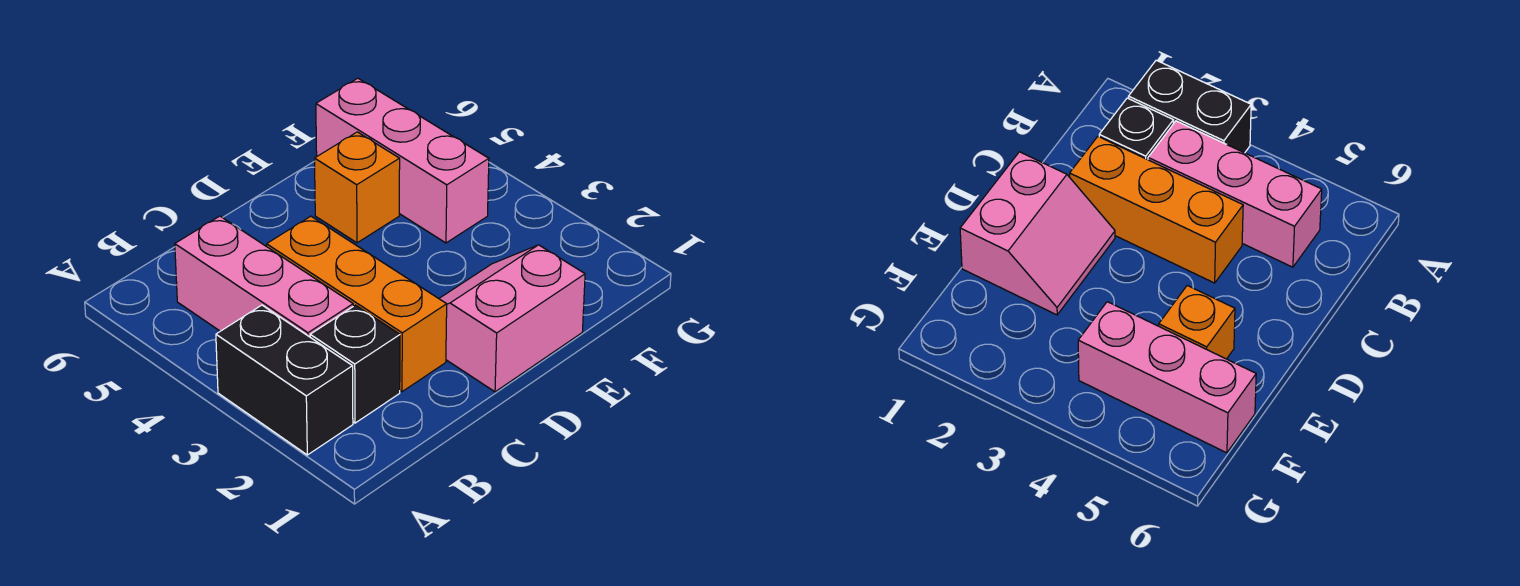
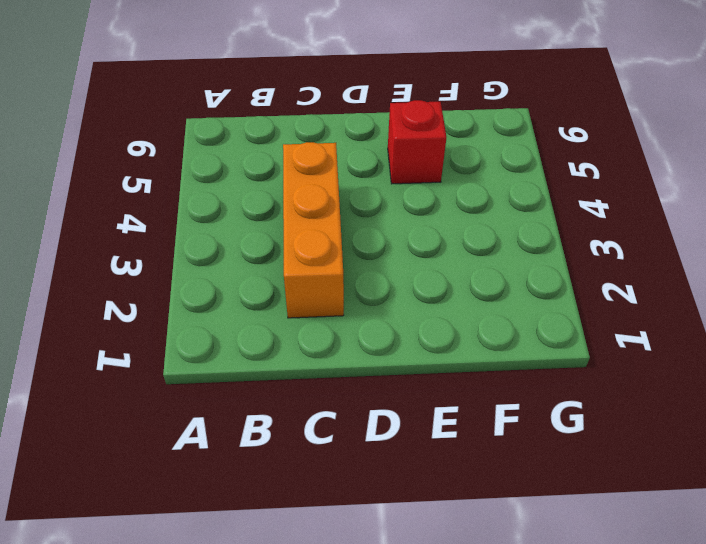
red brick E5 level 1 -> orange brick E5 level 1
none -> black brick A2:A3 level 1
none -> black brick B2 level 1

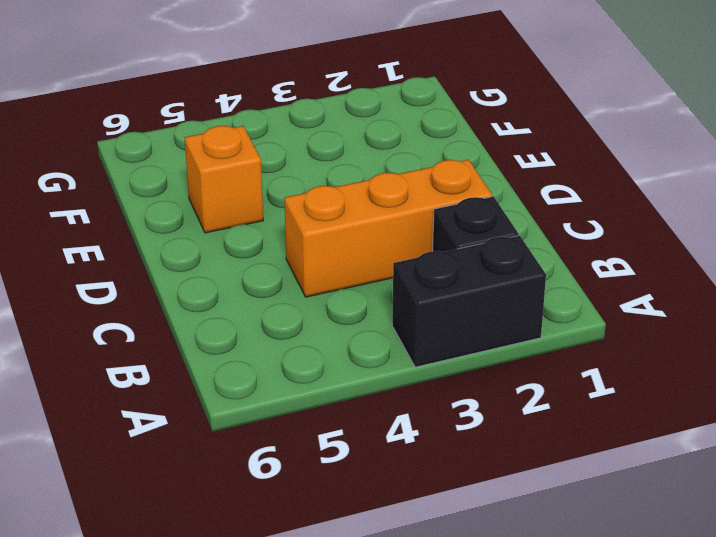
none -> pink brick B3:B5 level 1
none -> pink slope D1:E2 level 1 top 1

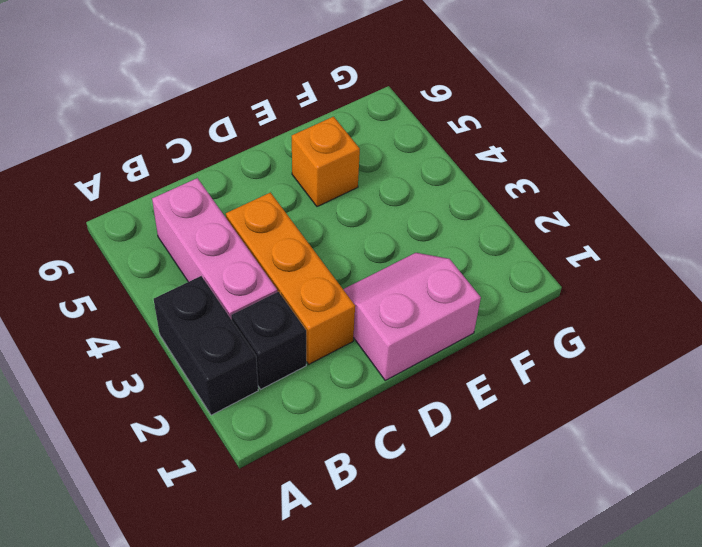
none -> pink brick F4:F6 level 1

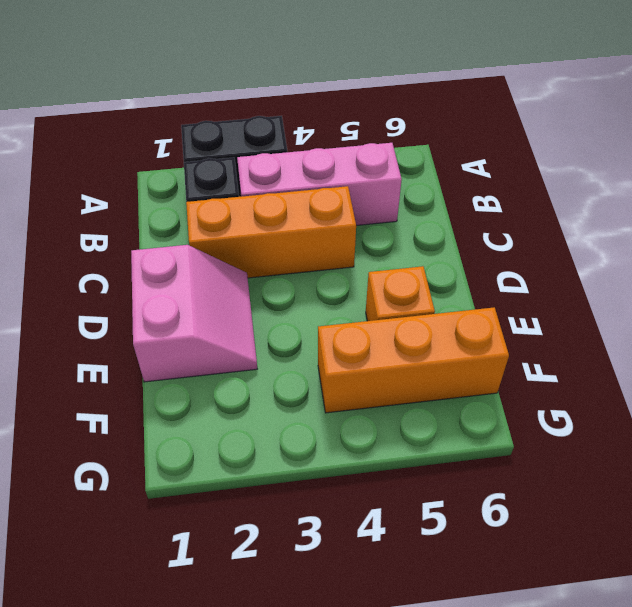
orange brick F4:F6 level 1 -> pink brick F4:F6 level 1

